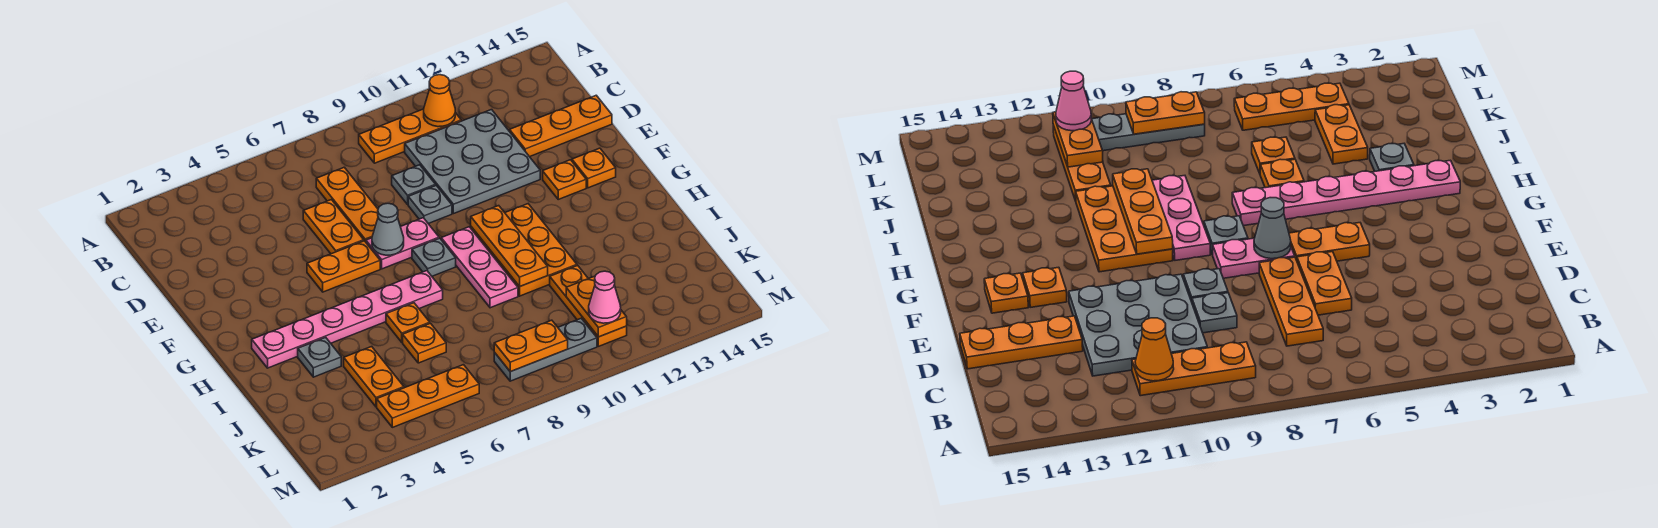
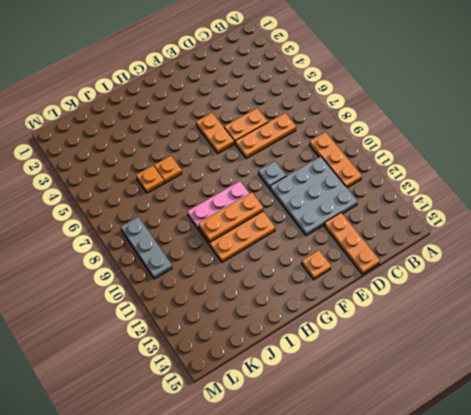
none -> grey plate D9 level 1
none -> pink plate F7:F8 level 1
none -> orange plate F13 level 1

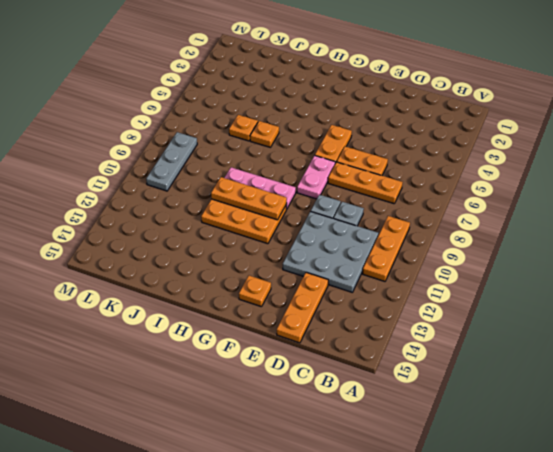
none -> orange plate F13 level 1
none -> grey plate G8 level 1
none -> pink plate H2:H7 level 1

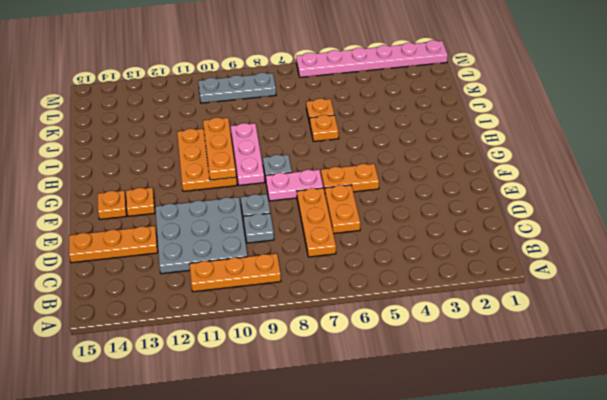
pink plate M1:M6 level 1 -> pink plate H2:H7 level 1
none -> grey plate I3 level 1
none -> orange plate J4:K4 level 1
none -> orange plate J11:L11 level 1

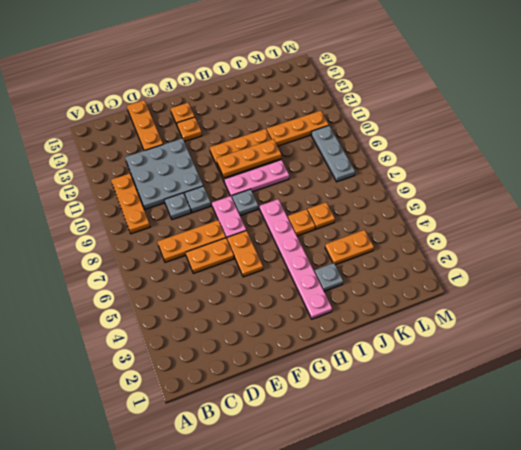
none -> orange plate L4:L6 level 1
none -> orange cone B11 level 2
none -> grey cone F7 level 2

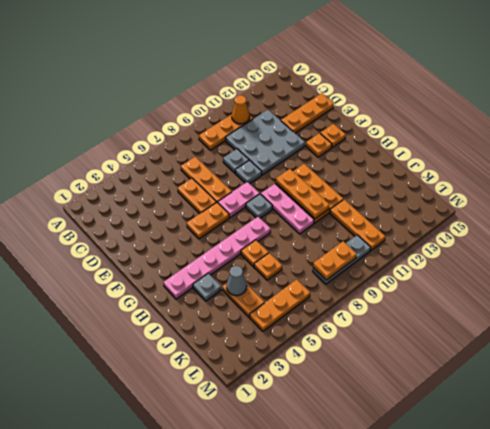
grey cone J4 level 2 -> grey cone F7 level 2
none -> orange plate K11:L11 level 2
none -> pink cone L11 level 3

